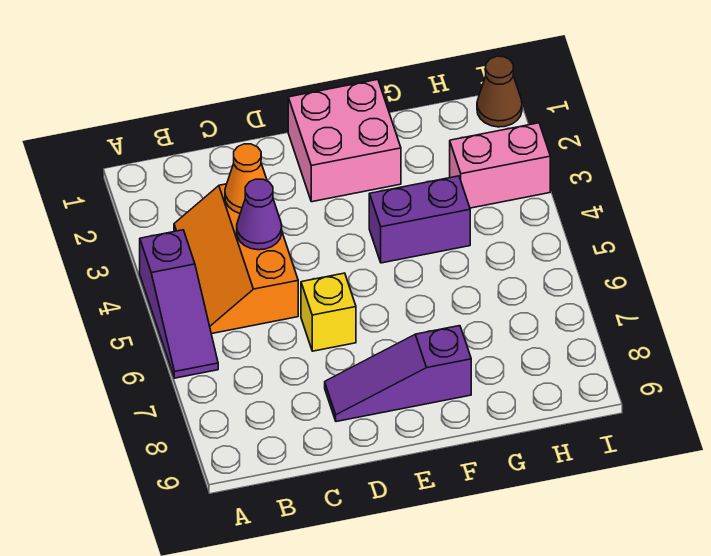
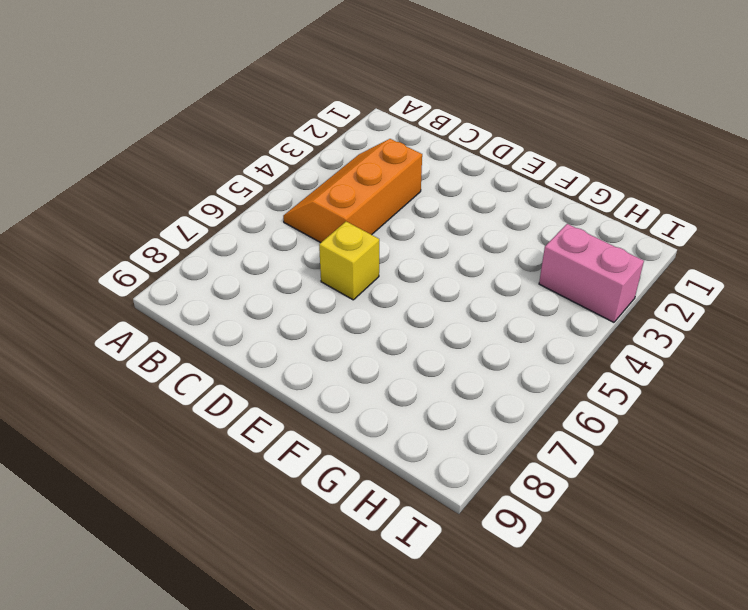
none -> purple slope A4:A6 level 1 top 4
none -> purple slope D8:F8 level 1 top F

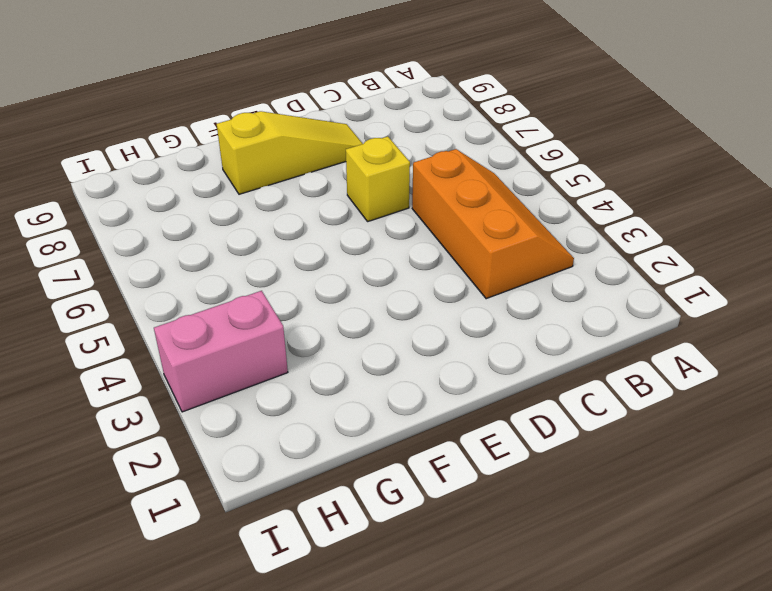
yellow slope D8:F8 level 1 top F -> purple slope D8:F8 level 1 top F
none -> purple slope A4:A6 level 1 top 4
none -> pink brick E1:F2 level 1

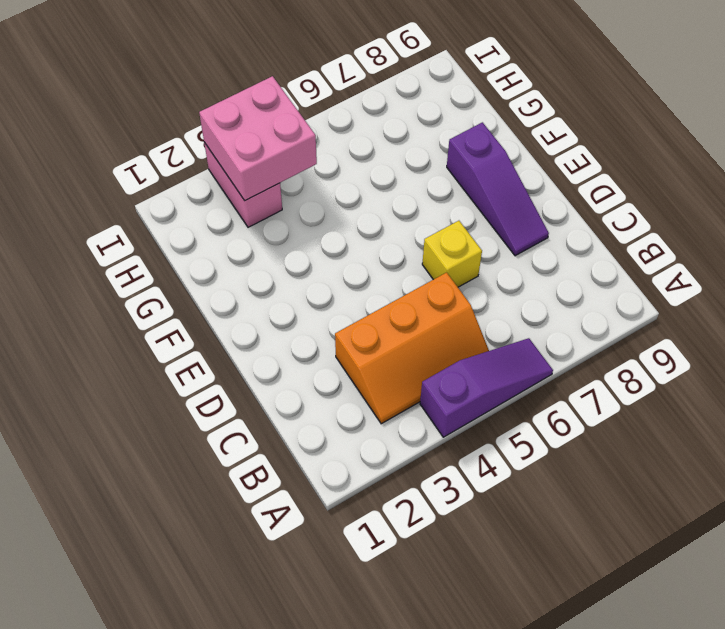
pink brick H3:I4 level 2 -> pink brick E1:F2 level 1
none -> purple brick F4:G4 level 1
none -> brown cone I1 level 1

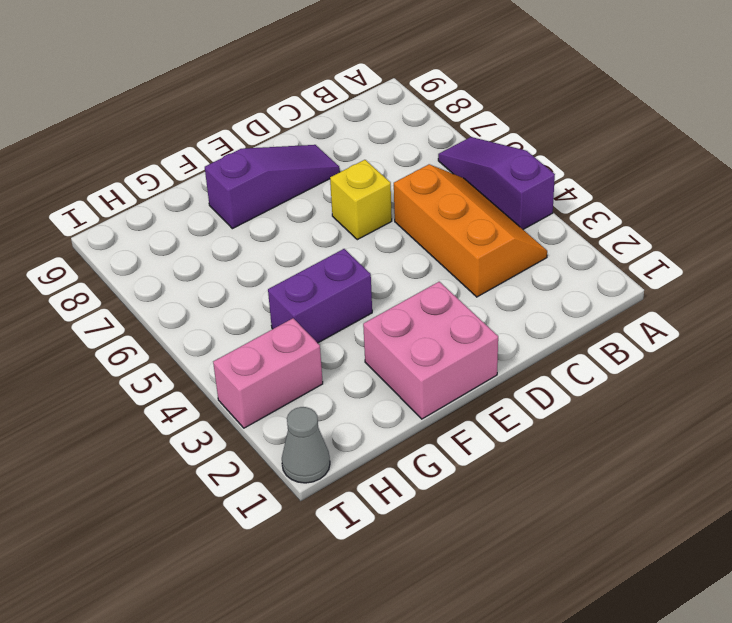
grey cone I1 level 1 -> brown cone I1 level 1
none -> orange cone C3 level 2
none -> purple cone C4 level 2

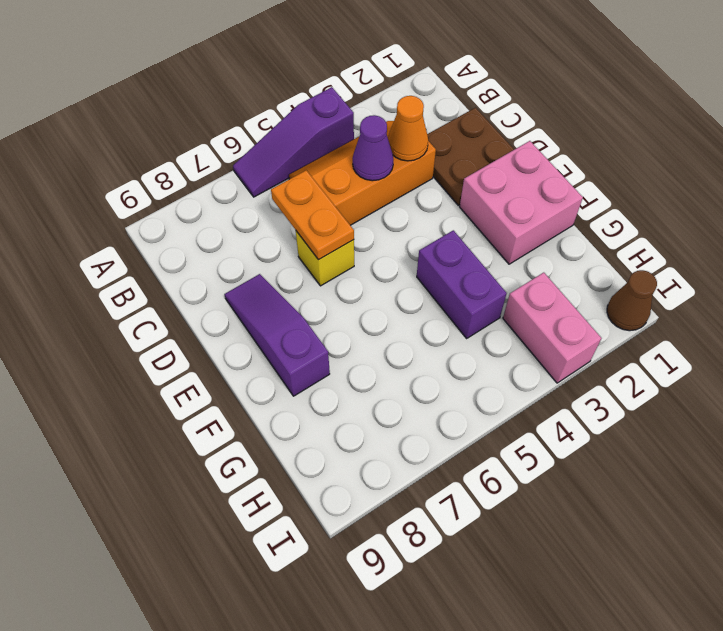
brown plate C1:D2 level 1 -> none
orange plate C6:D6 level 2 -> none

